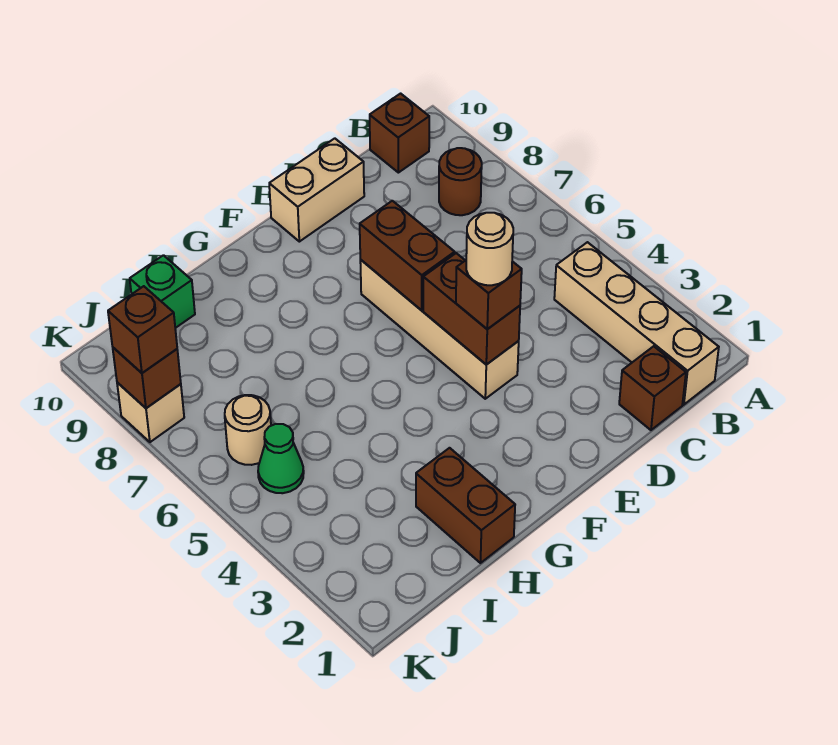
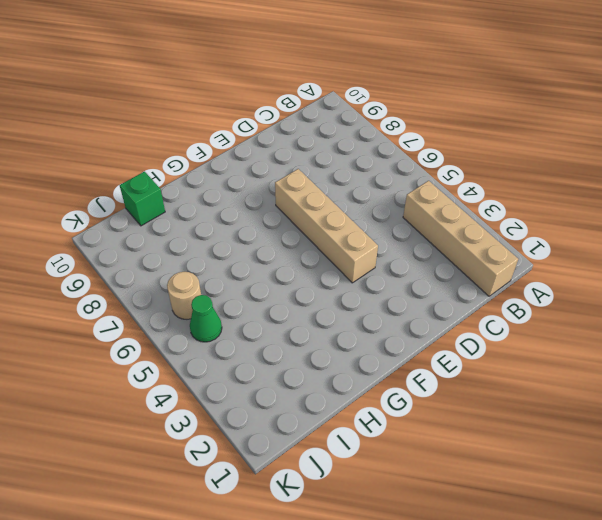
none -> brown round brick B8 level 1
none -> brown brick B10 level 1
none -> brown brick C1 level 1

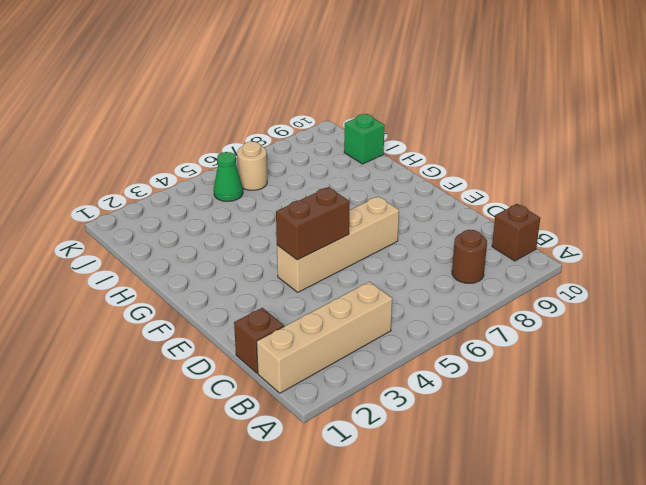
none -> tan brick D10:E10 level 1
none -> brown brick H1:H2 level 1
none -> tan brick K8 level 1

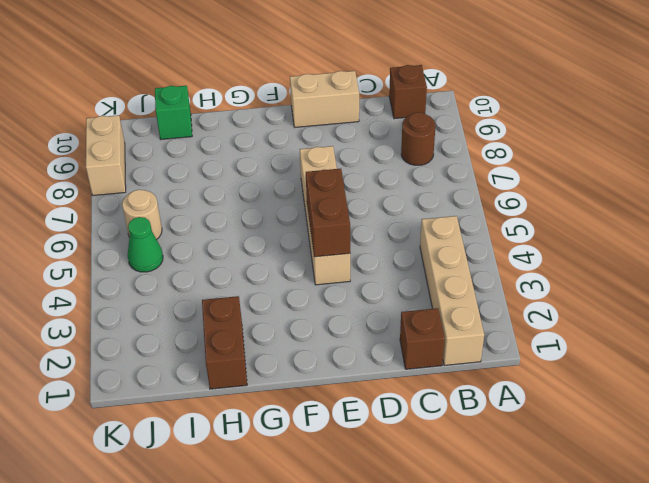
tan brick K8:K9 level 1 -> tan brick K8 level 1
none -> brown brick E6:E7 level 2
none -> brown brick K8 level 2
none -> brown brick E4 level 3

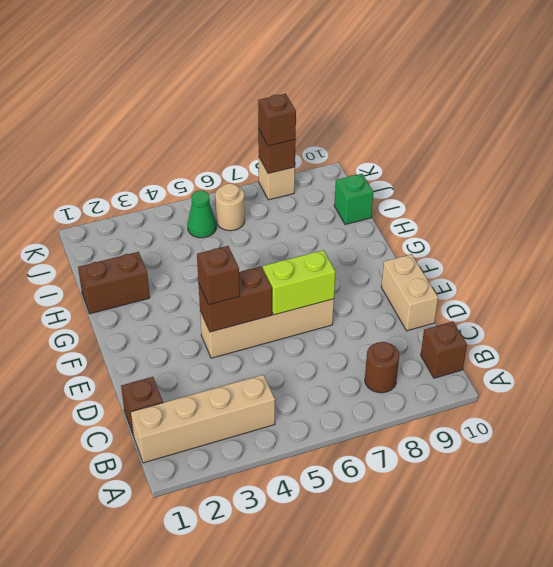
lime brick E6:E7 level 2 -> brown brick E6:E7 level 2
none -> tan round brick E4 level 4

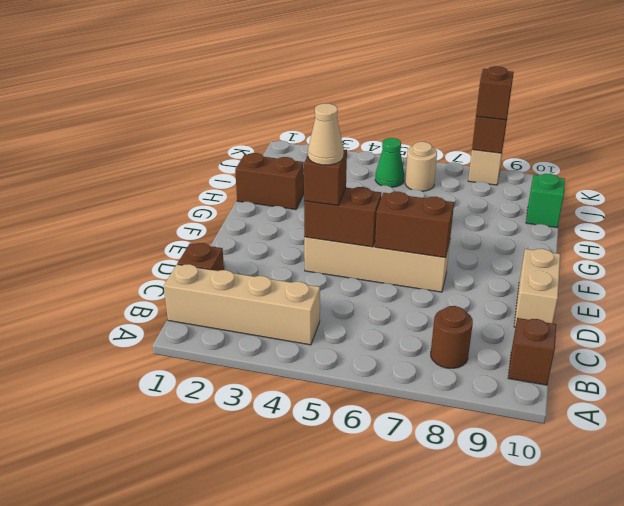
tan cone E4 level 4 -> tan round brick E4 level 4

